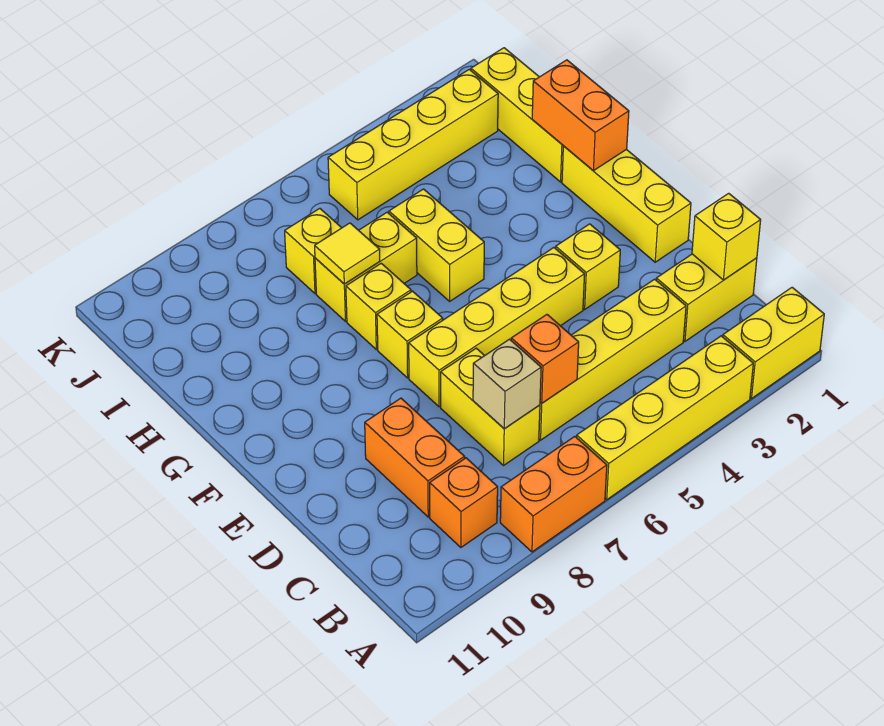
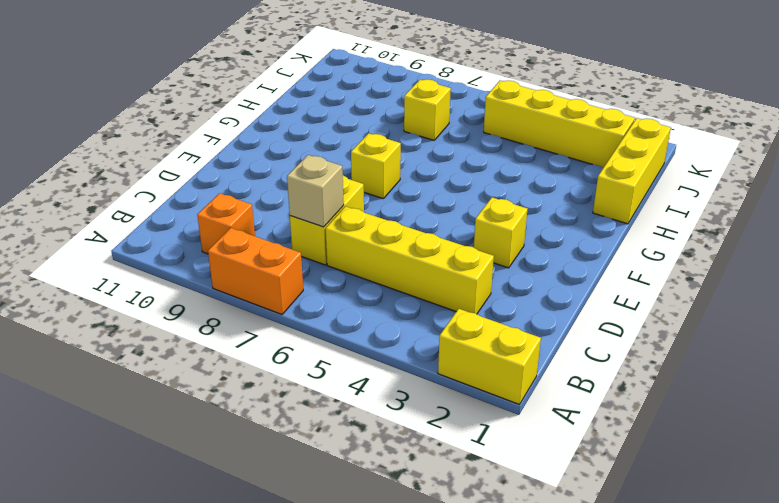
none -> yellow brick A3:A6 level 1
none -> yellow brick C1:C2 level 1
none -> orange brick C9:D9 level 1

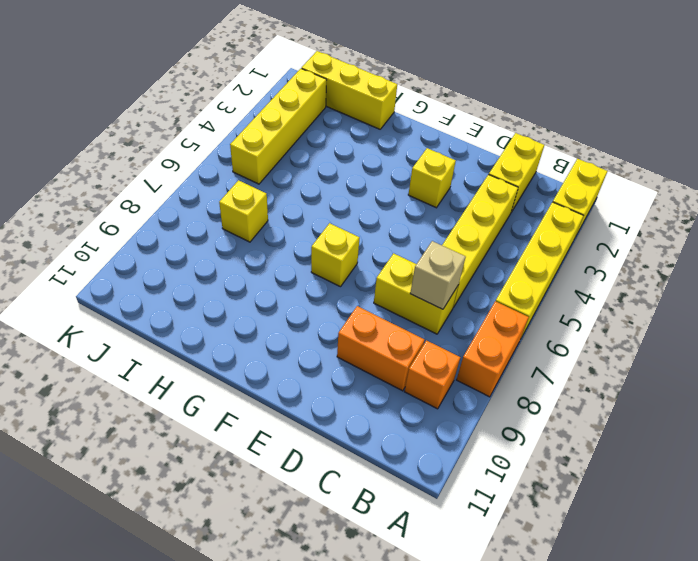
none -> yellow brick E1:G1 level 1
none -> yellow brick E4:E7 level 1
none -> yellow brick G5:H5 level 1

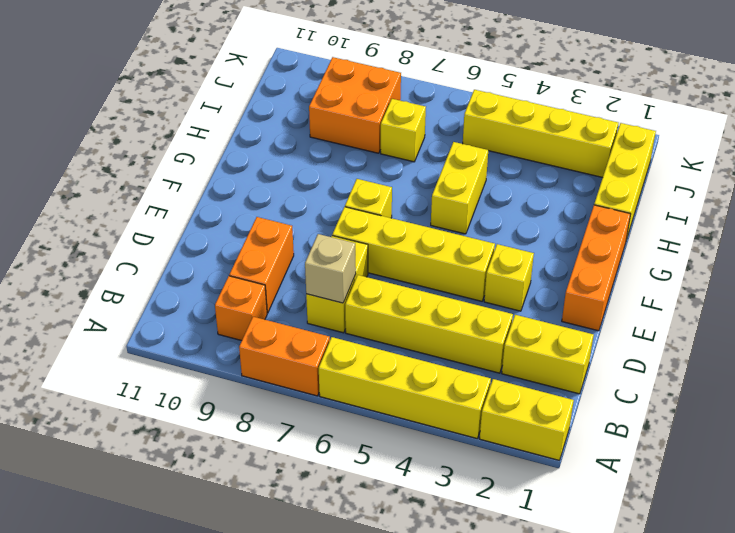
orange brick E1:G1 level 1 -> yellow brick E1:G1 level 1
orange brick I8:J9 level 1 -> none
none -> yellow brick G7 level 1
none -> yellow brick H6:H7 level 1
none -> yellow brick C1 level 2

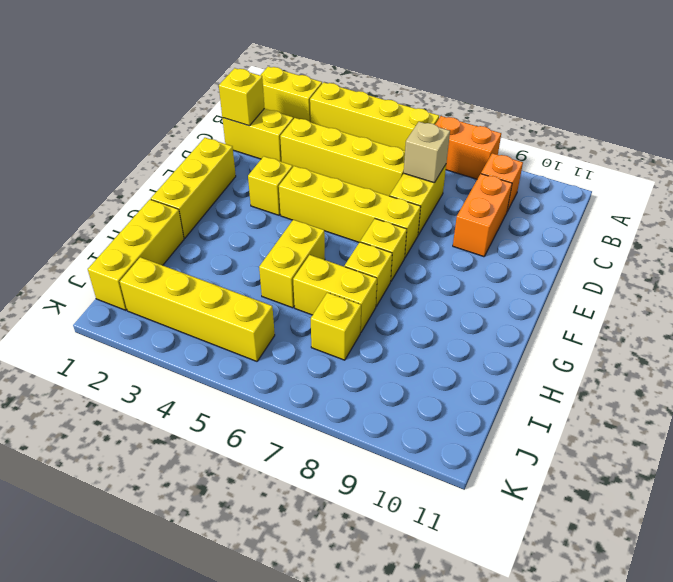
none -> orange brick C6 level 2
none -> orange brick G1:H1 level 2
none -> yellow tile H7 level 2

